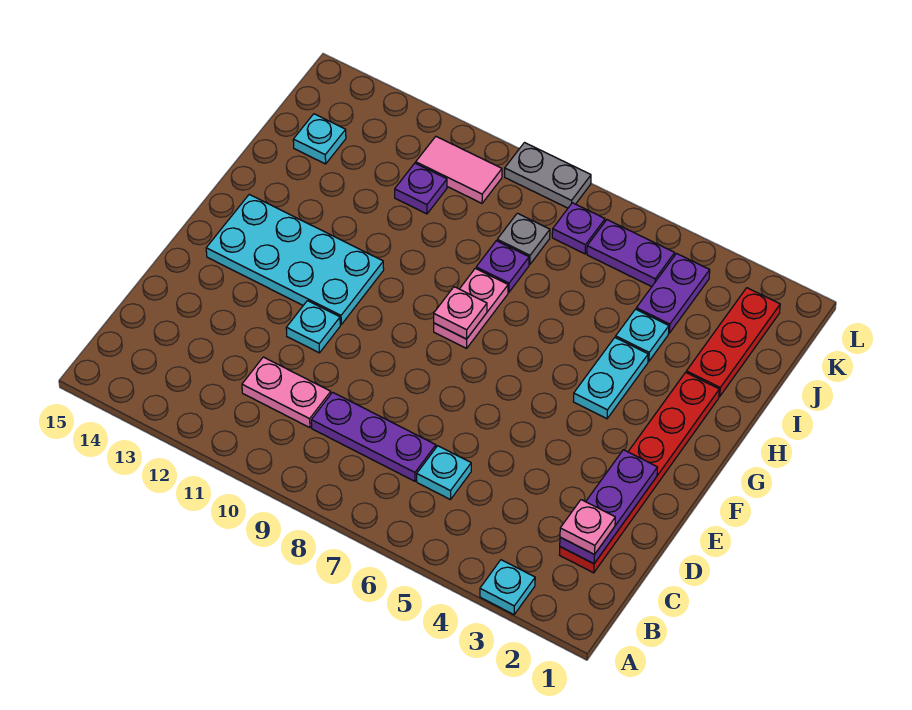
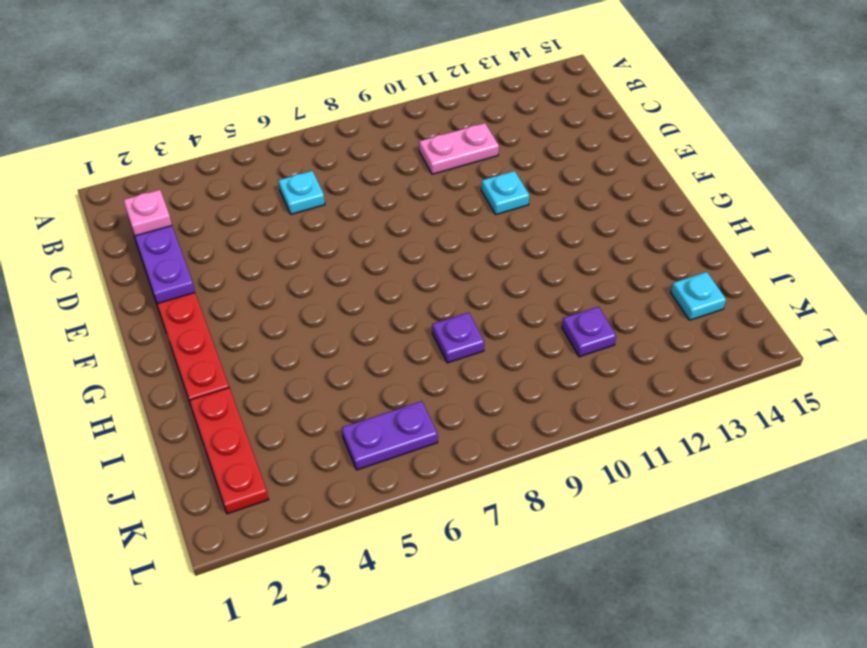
none -> cyan plate A3 level 1
none -> purple plate C7:C9 level 1
none -> cyan plate F11:G14 level 1

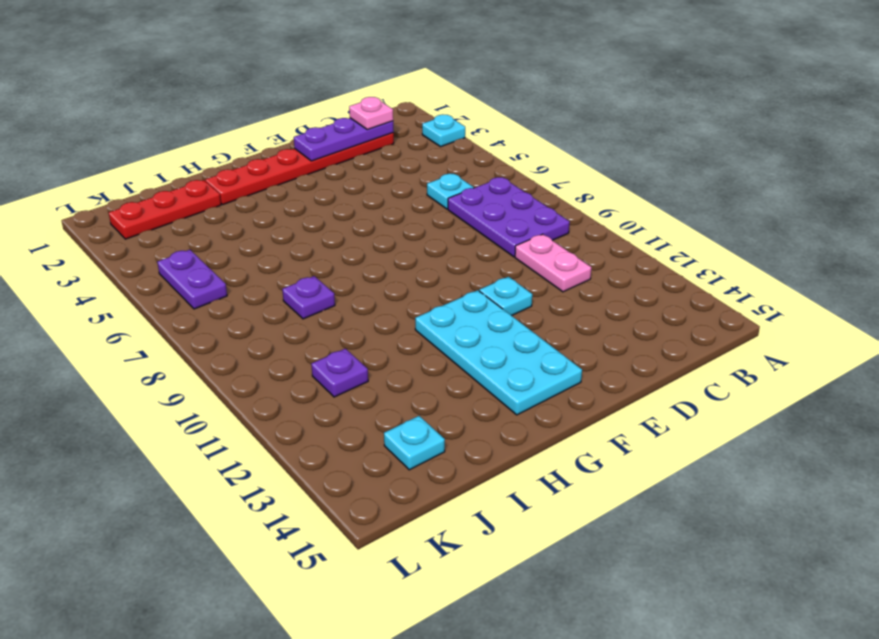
purple plate B7:C9 level 1 -> purple plate C7:C9 level 1
none -> cyan plate G4:H4 level 1
none -> pink plate G8:H8 level 1
none -> cyan plate I4 level 1

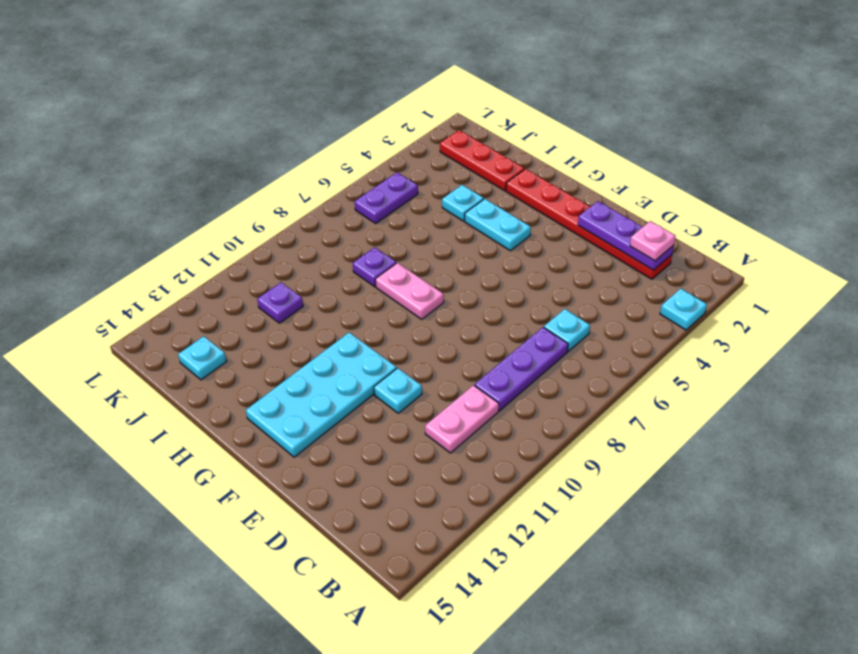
none -> purple plate J4:K4 level 1
none -> grey plate J8 level 1
none -> purple plate K7 level 1

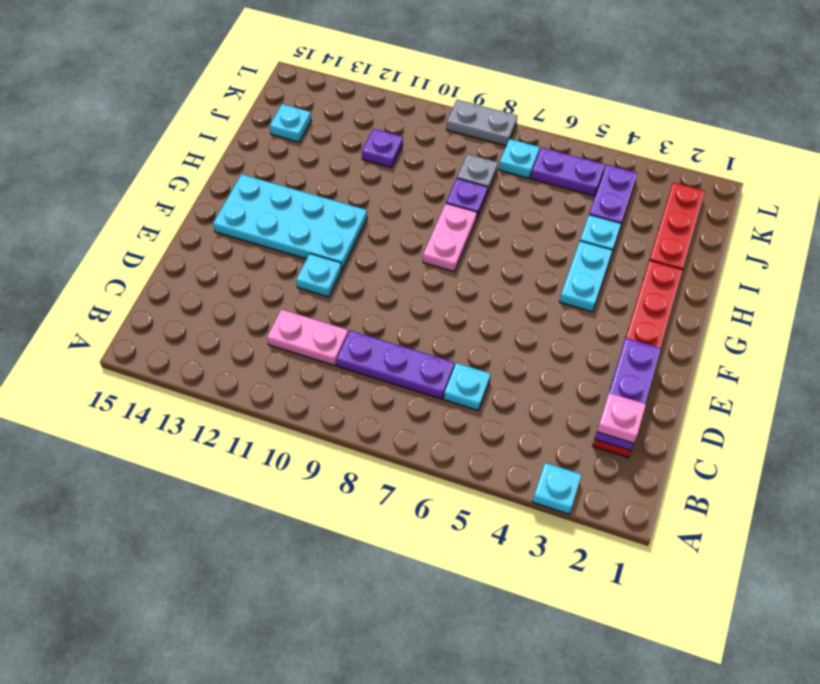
cyan plate K7 level 1 -> purple plate K7 level 1
none -> pink tile K10:K11 level 1
none -> pink plate G8 level 2

